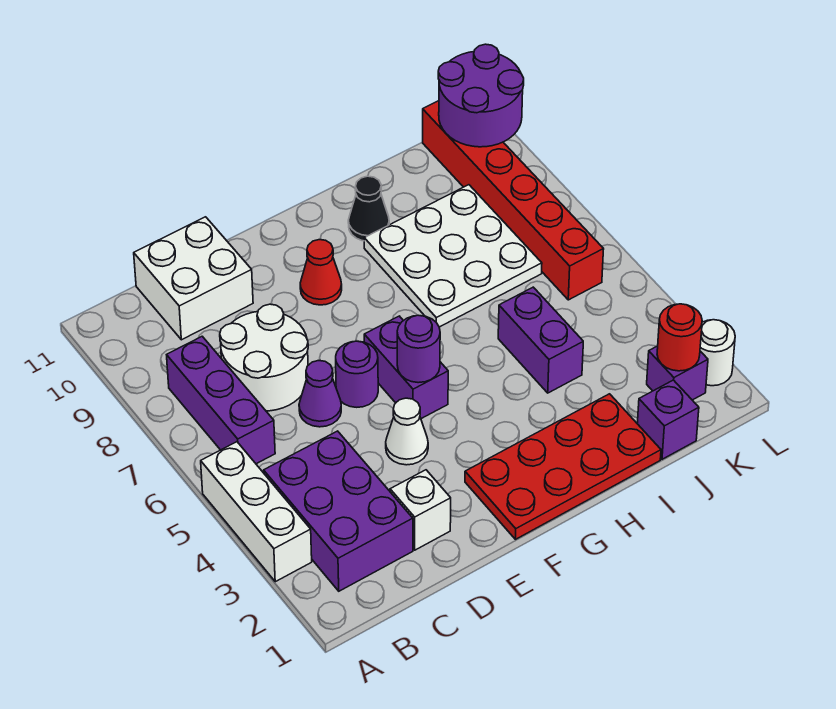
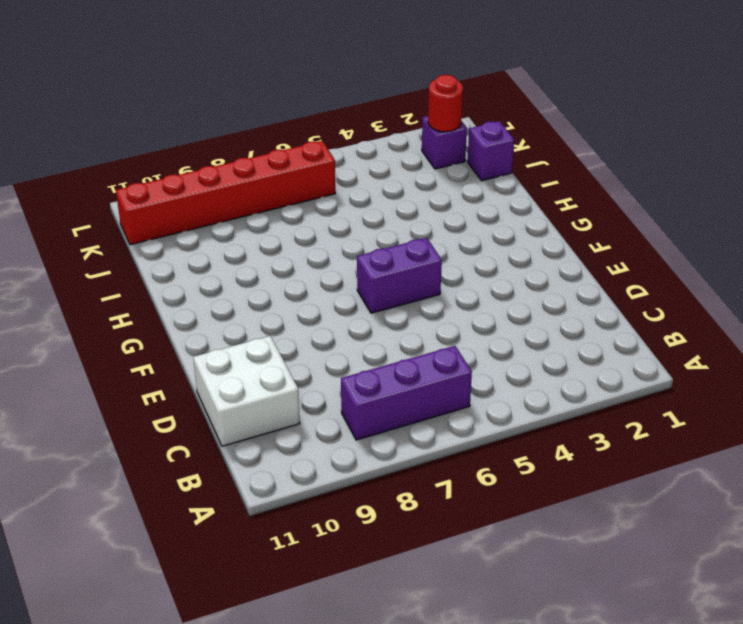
none -> white brick A3:A5 level 1
none -> purple brick B2:C4 level 1
none -> white round brick C7:D8 level 1

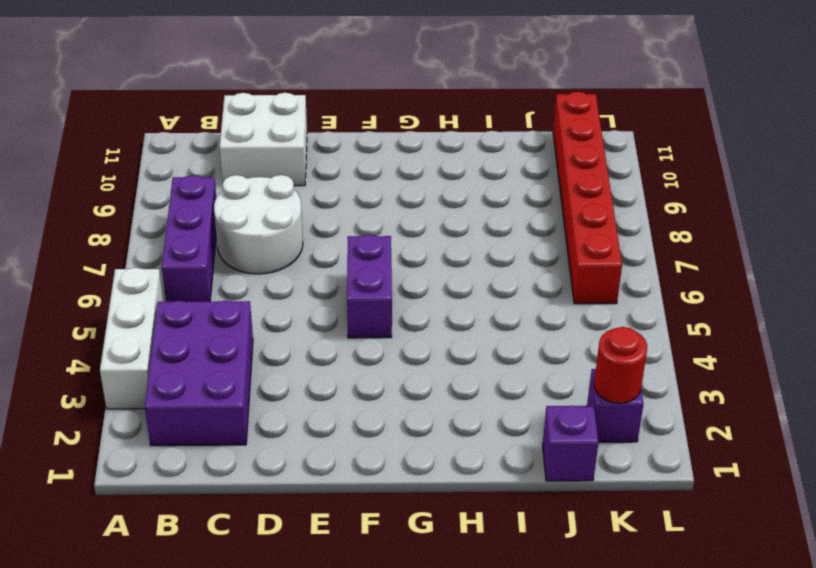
none -> white brick D2 level 1
none -> purple cone D6 level 1
none -> white cone E4 level 1

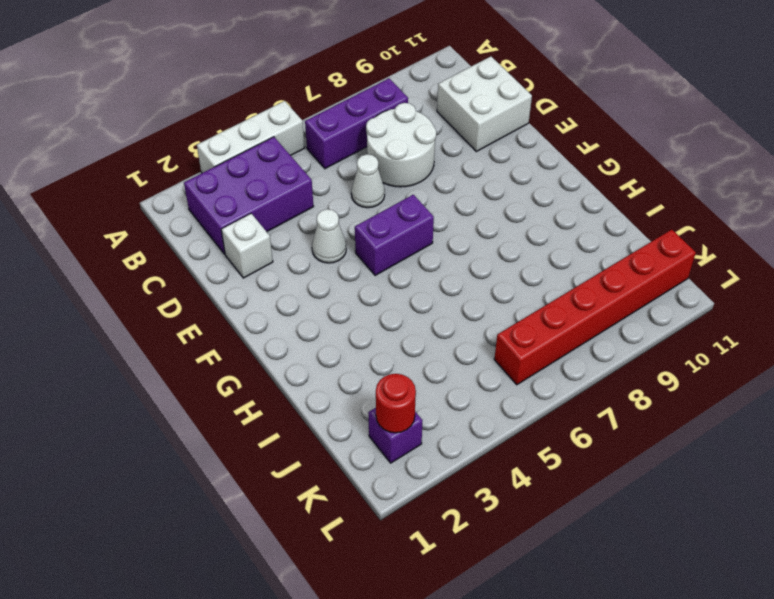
white cone D6 level 1 -> purple cone D6 level 1
none -> purple round brick E6 level 1
none -> red plate F1:I2 level 1
none -> red cone F9 level 1

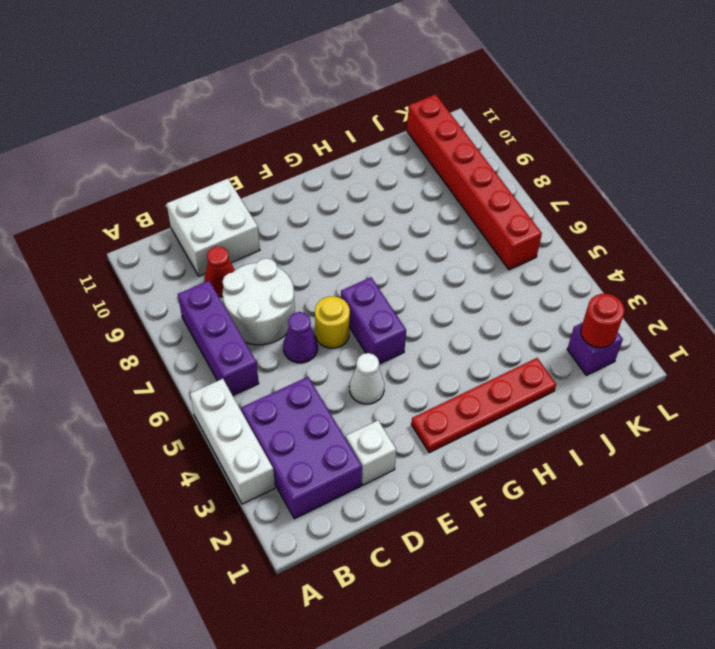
red cone C9 level 1 -> red cone F9 level 1
yellow round brick E6 level 1 -> purple round brick E6 level 1
red plate F2:I2 level 1 -> red plate F1:I2 level 1
none -> white plate H7:J9 level 1
none -> black cone H10 level 1
none -> purple brick I4:I5 level 1

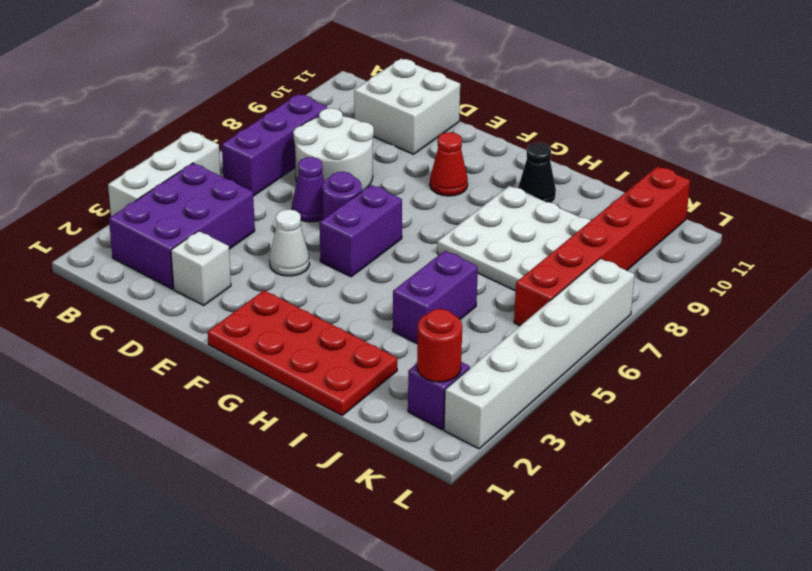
white brick L2:L7 level 1 -> white round brick L2 level 1
none -> purple brick J1 level 1
none -> purple round brick F5 level 2
none -> purple round brick K10:L11 level 2

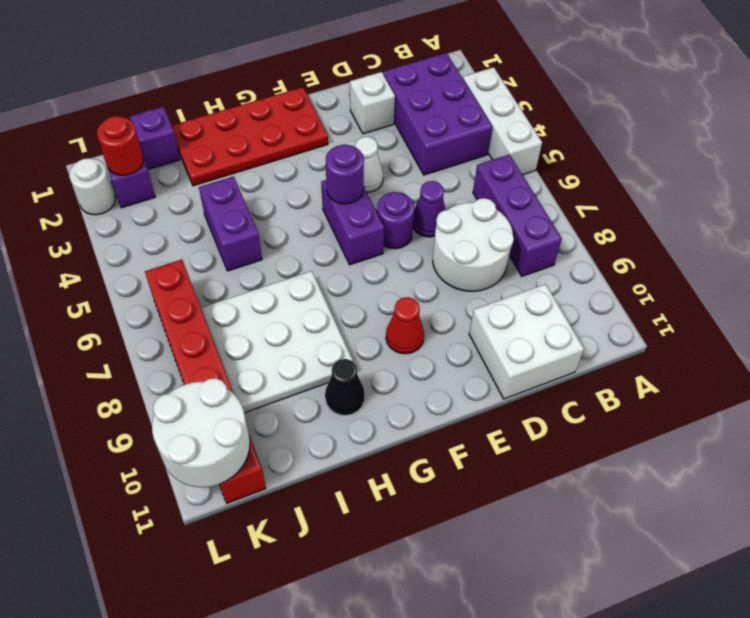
white round brick K10:L11 level 2 -> purple round brick K10:L11 level 2

